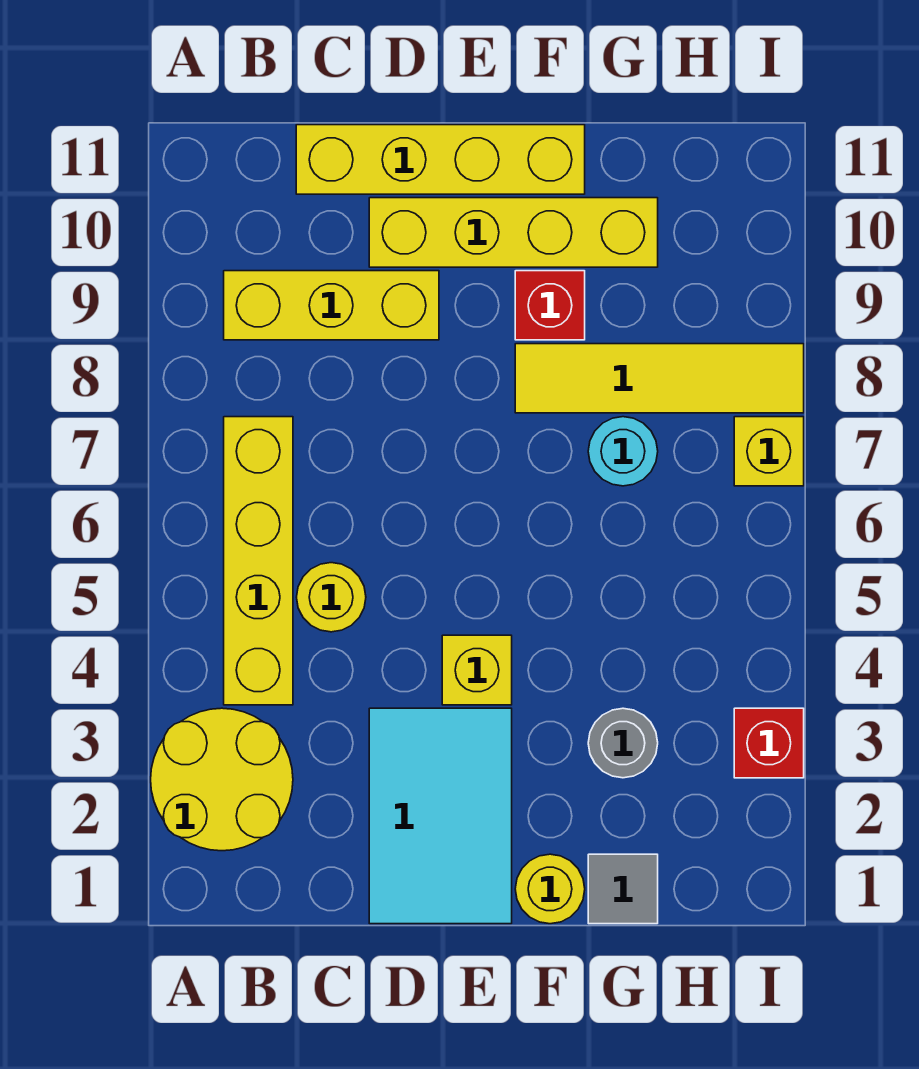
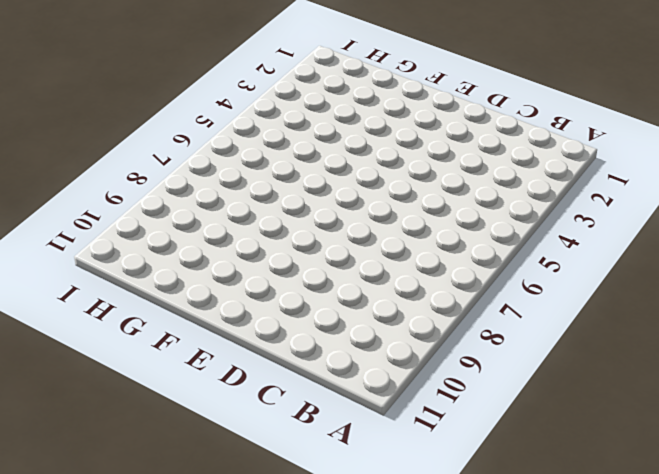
none -> yellow round brick A2:B3 level 1
none -> yellow brick B4:B7 level 1
none -> yellow brick B9:D9 level 1

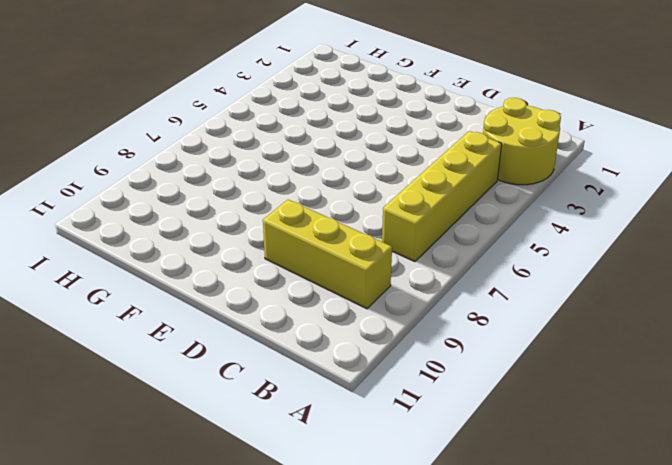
none -> yellow round brick C5 level 1
none -> yellow brick C11:F11 level 1
none -> cyan tile D1:E3 level 1

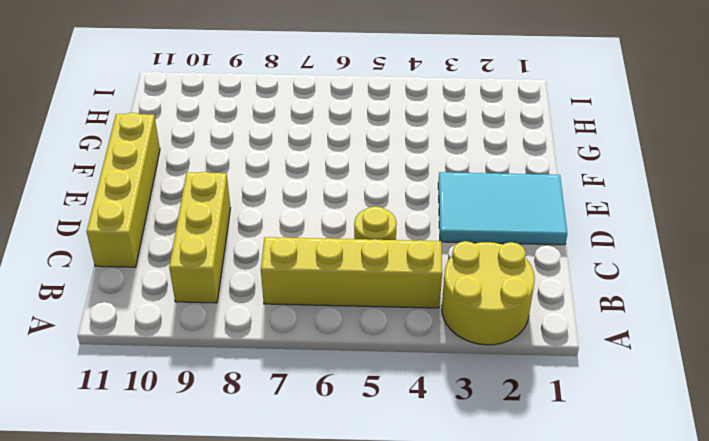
none -> yellow brick D10:G10 level 1
none -> yellow brick E4 level 1
none -> yellow round brick F1 level 1

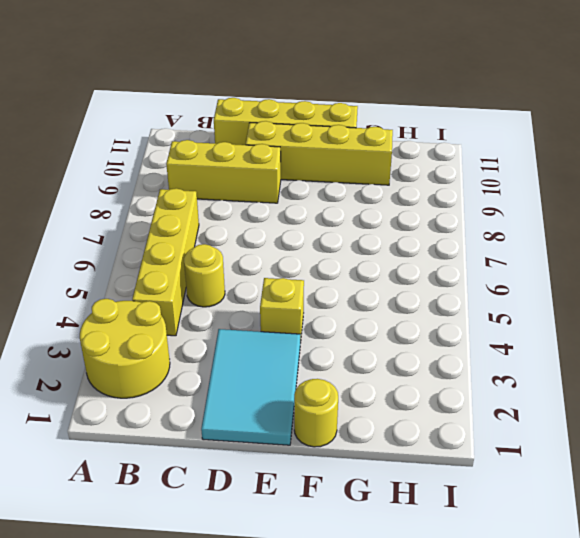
none -> yellow tile F8:I8 level 1
none -> red brick F9 level 1
none -> grey tile G1 level 1

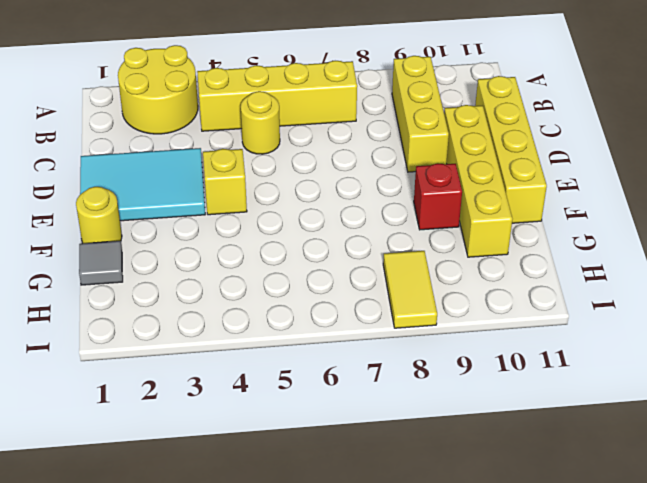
yellow tile H8:I8 level 1 -> yellow tile F8:I8 level 1
none -> grey round brick G3 level 1
none -> cyan round brick G7 level 1
none -> red brick I3 level 1

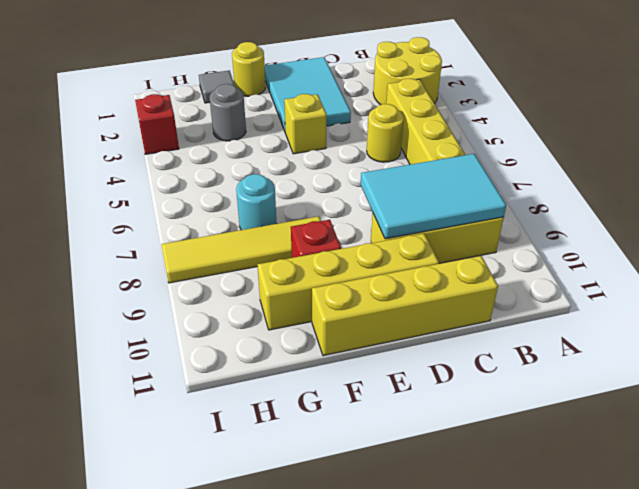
cyan tile B8:D9 level 2 -> none
none -> yellow brick I7 level 1

